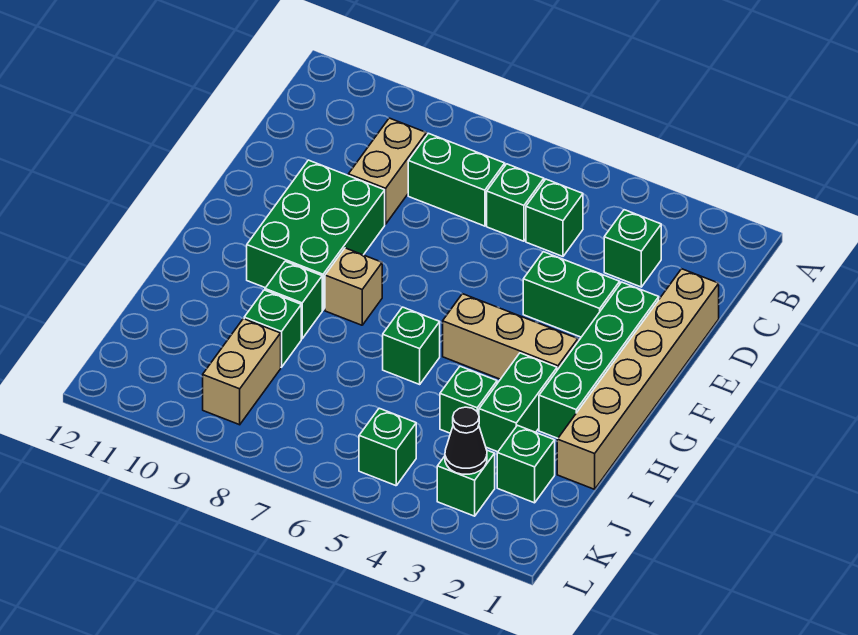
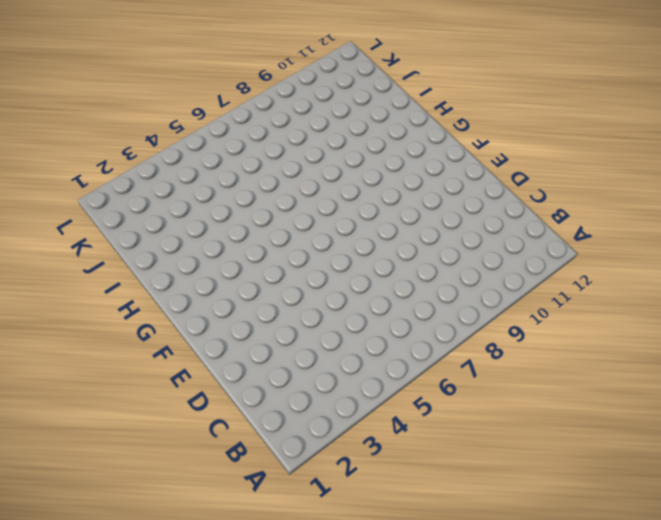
none -> green brick C3 level 1
none -> green brick C5 level 1
none -> green brick C6 level 1

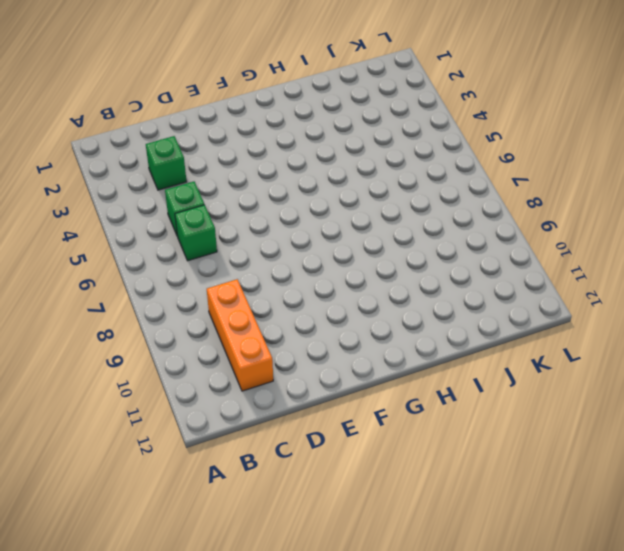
orange brick C9:C11 level 1 -> tan brick C9:D9 level 1
none -> green brick C7:C8 level 1
none -> tan brick D1:I1 level 1
none -> green brick E2:H2 level 1

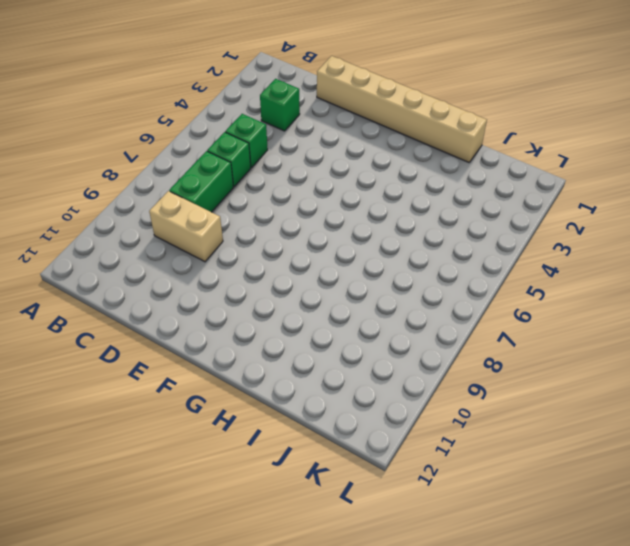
none -> green brick E2:H2 level 1
none -> green brick E3:E4 level 1
none -> green brick E9:G10 level 1

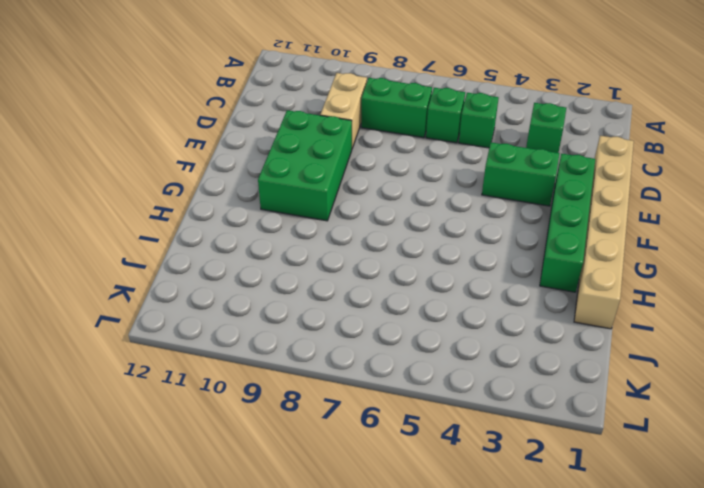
none -> tan brick G3:G5 level 1
none -> tan brick G8 level 1
none -> green brick H3:I3 level 1

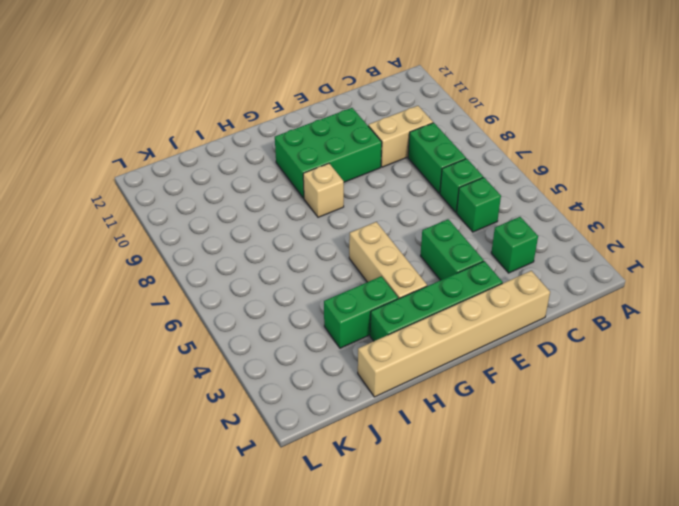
none -> green brick H6 level 1
none -> green brick H9 level 1
none -> green brick I4 level 1

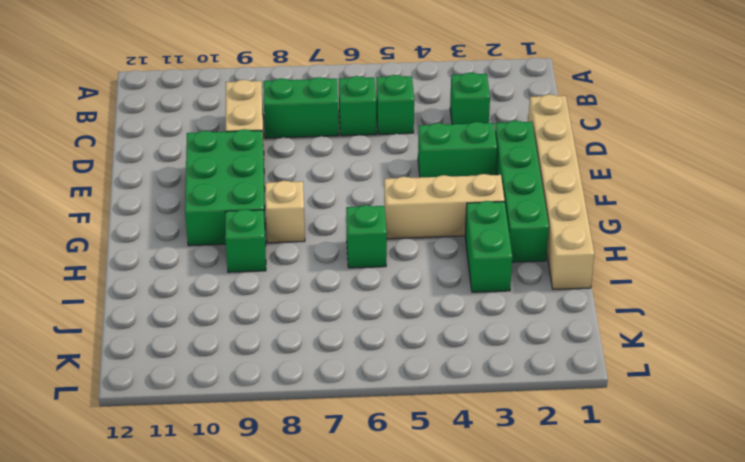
none -> green brick I4 level 1
none -> green brick I9 level 1
none -> green brick J2 level 1

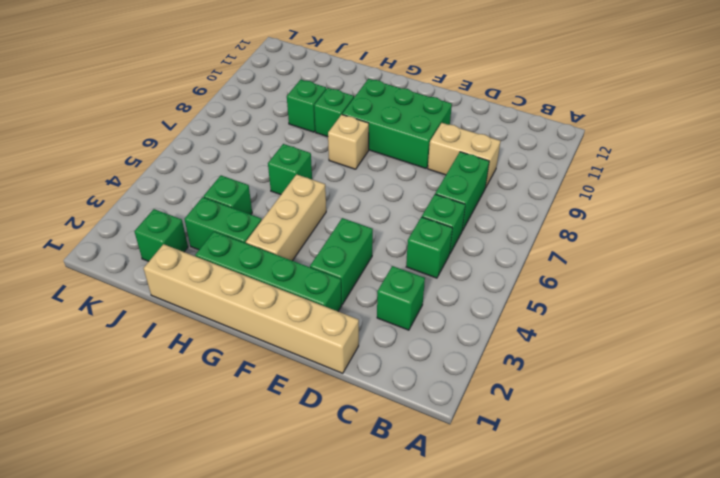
none -> tan brick J9:K9 level 1
none -> green brick K3 level 1
none -> green brick K5 level 1

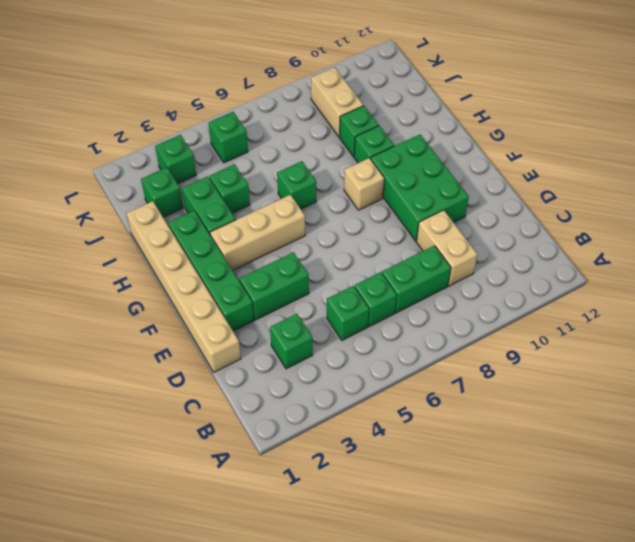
none -> black cone K3 level 2

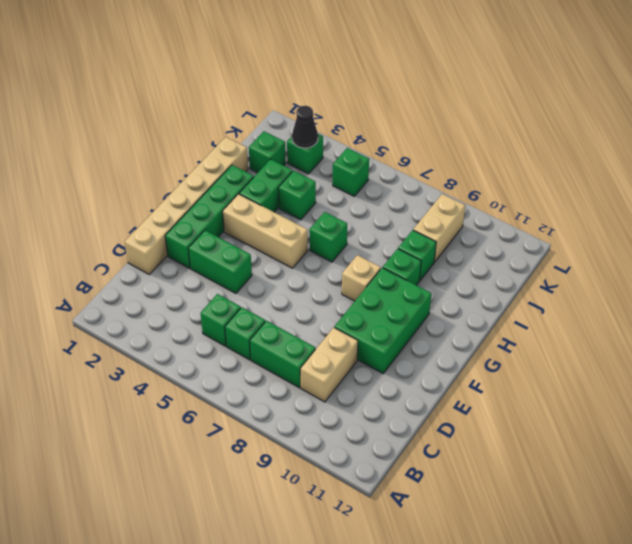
none -> green brick C3 level 1

